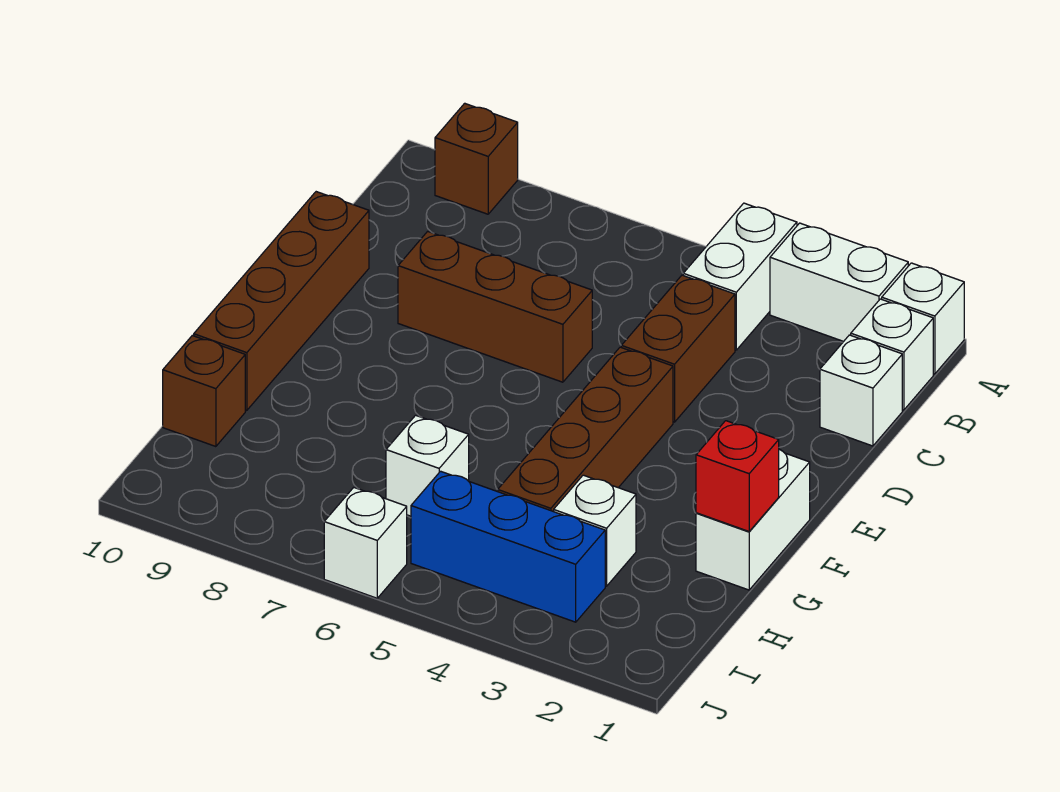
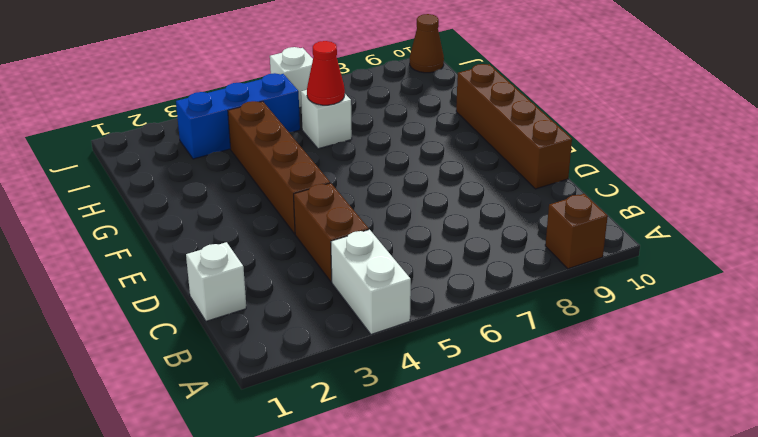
red cone H6 level 2 -> none
brown cone J10 level 1 -> none
none -> white brick A1 level 1
none -> white brick A2:A3 level 1
none -> white brick B1 level 1

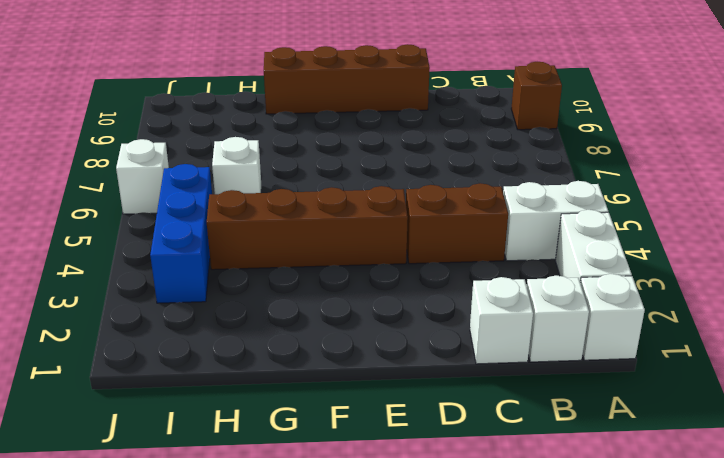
none -> brown brick D6:D8 level 1
none -> white brick F1:G1 level 1
none -> white brick H3 level 1

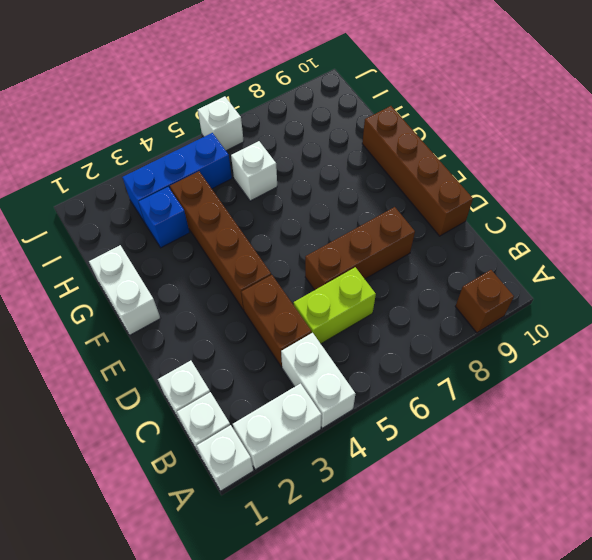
lime brick C5:C6 level 1 -> none
blue brick H3 level 1 -> white brick H3 level 1
none -> brown brick H10 level 1
none -> red brick G1 level 2

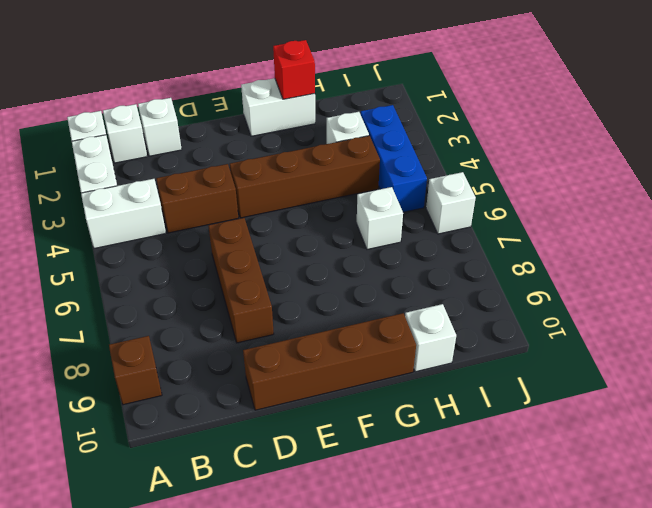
white brick H10 level 1 -> brown brick H10 level 1

